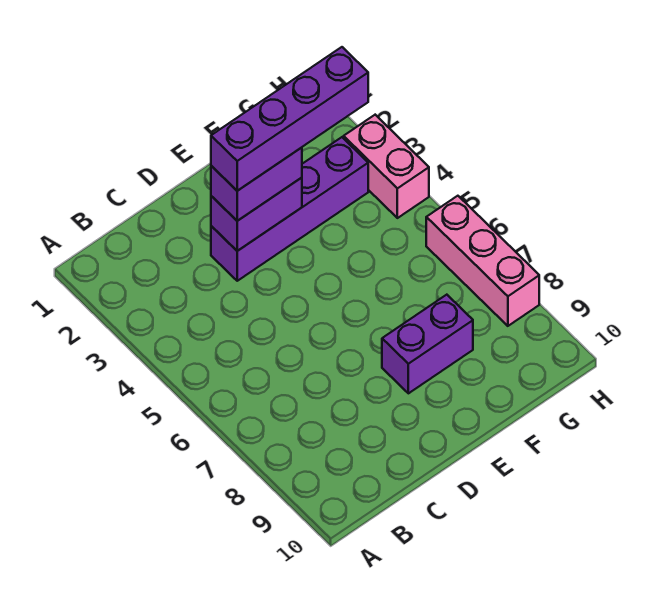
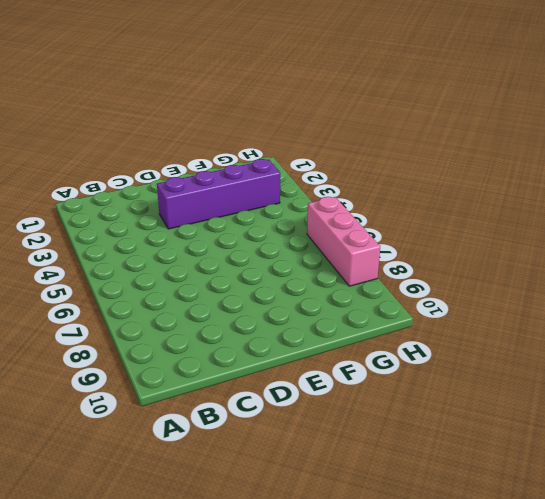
none -> purple brick E8:F8 level 1
none -> pink brick H3:H4 level 1

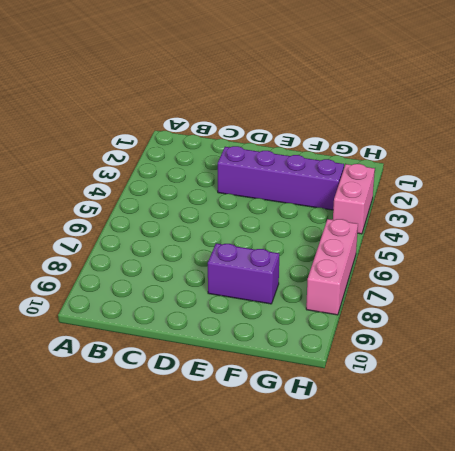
none -> purple brick D3:E3 level 2
none -> purple brick D3:E3 level 3

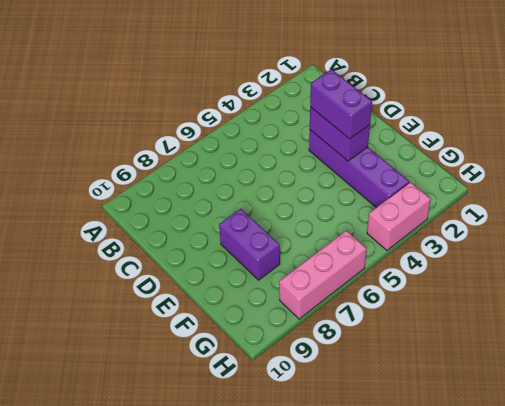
none -> purple brick D3:G3 level 4

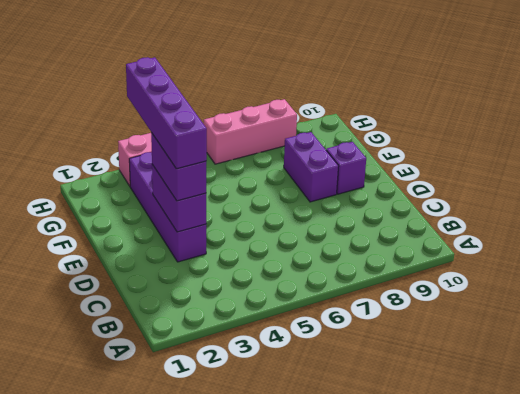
purple brick E9 level 1 -> none

